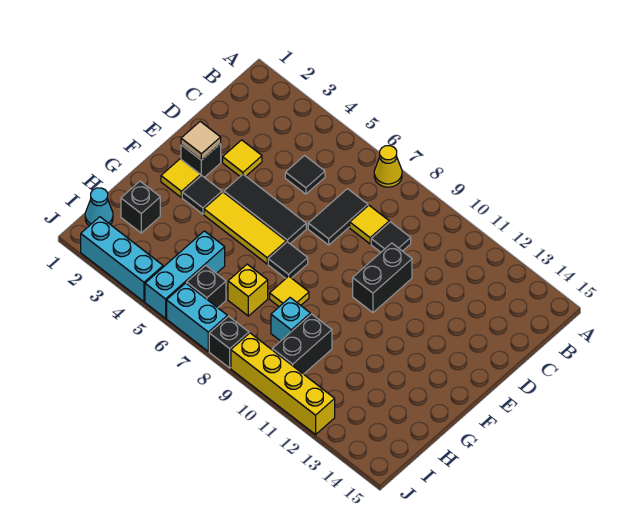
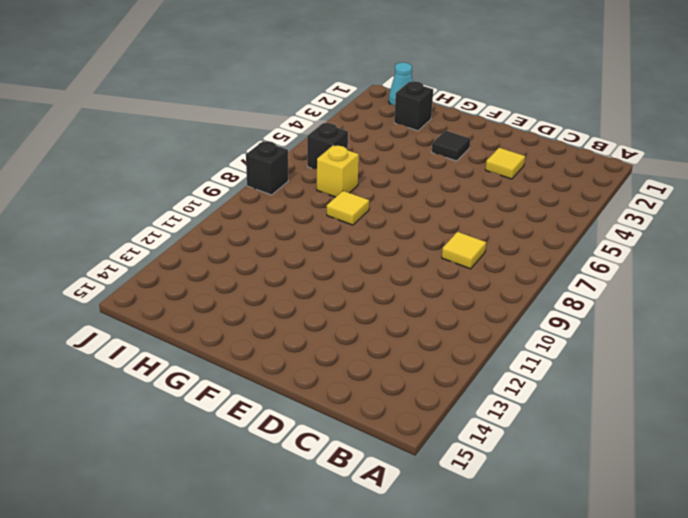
none -> yellow cone A7 level 1
none -> black tile C5 level 1
none -> black tile C7:D7 level 1

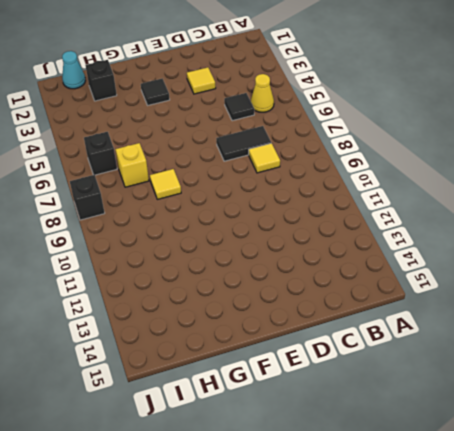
yellow cone B5 level 1 -> yellow cone A7 level 1
none -> black tile C9 level 1
none -> black brick D10:E10 level 1
none -> black brick E2 level 1

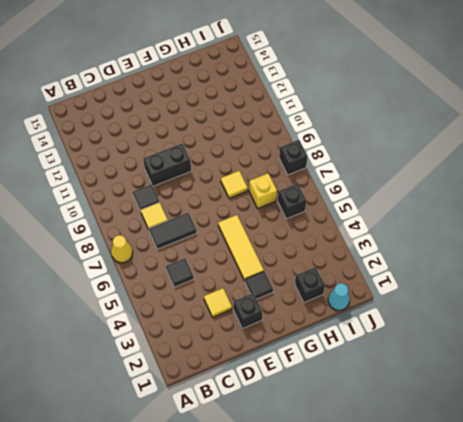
none -> black tile E4:E6 level 1
none -> yellow tile F2 level 1
none -> black tile F7 level 1

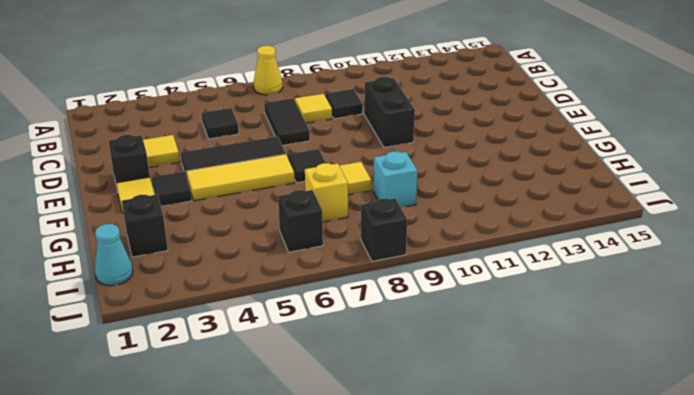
none -> cyan brick H5:J5 level 1
none -> black brick H10:I10 level 1
none -> cyan brick J2:J4 level 1

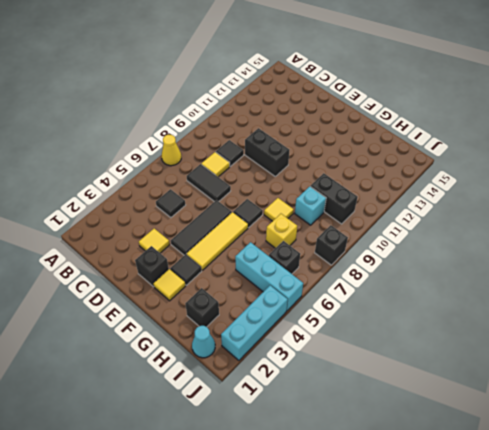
none -> cyan brick J6:J7 level 1
none -> yellow brick J9:J12 level 1
none -> tan tile E2 level 2

